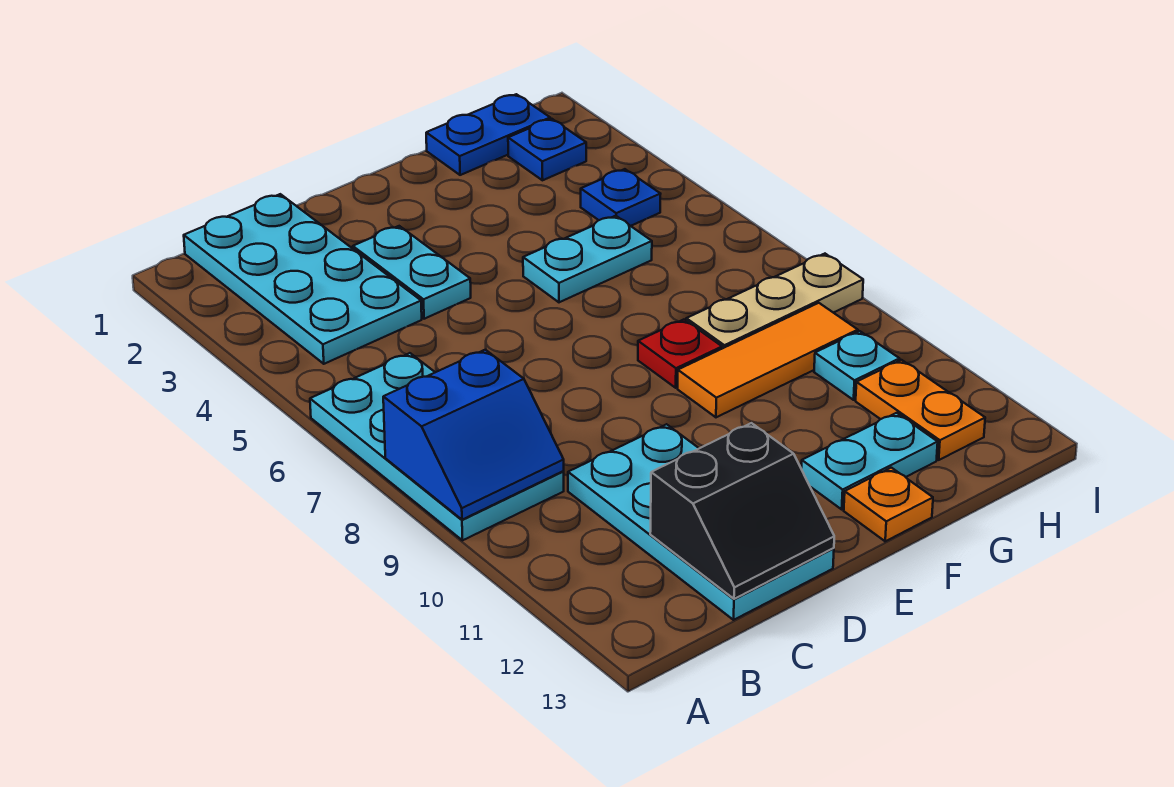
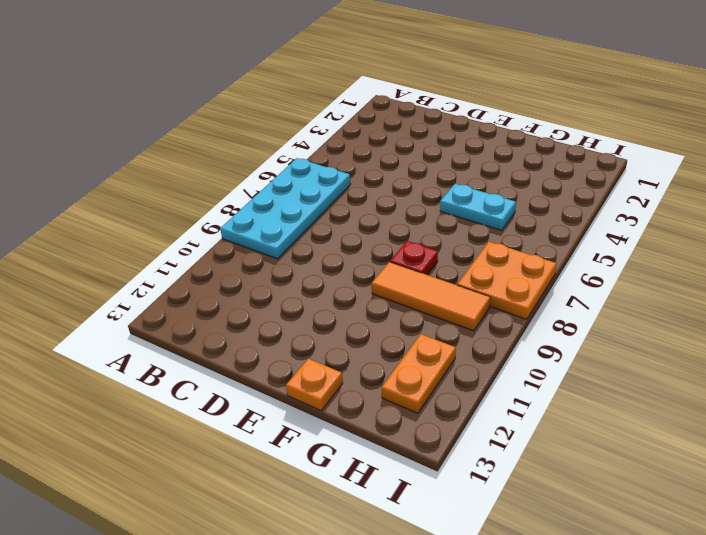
orange plate H7:I8 level 1 -> tan plate G8:I8 level 1
none -> cyan plate B1:C4 level 1
none -> cyan plate C10:D13 level 1
none -> cyan plate D3:D4 level 1

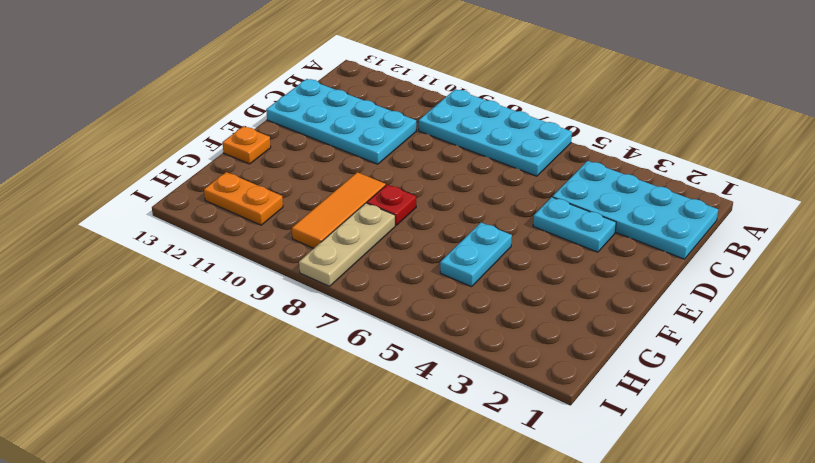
none -> cyan plate F12:G12 level 1
none -> blue plate G1:H1 level 1
none -> blue plate H2 level 1

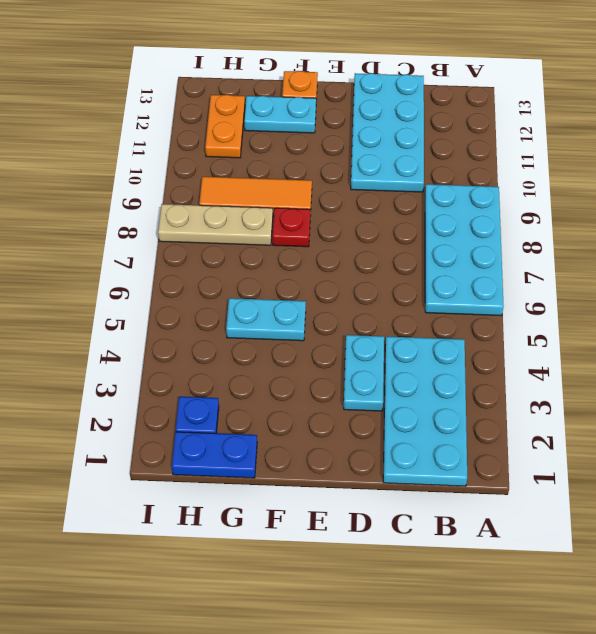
none -> blue plate H4 level 1
none -> cyan plate H10 level 1
none -> blue slope A8:B9 level 2 top 8

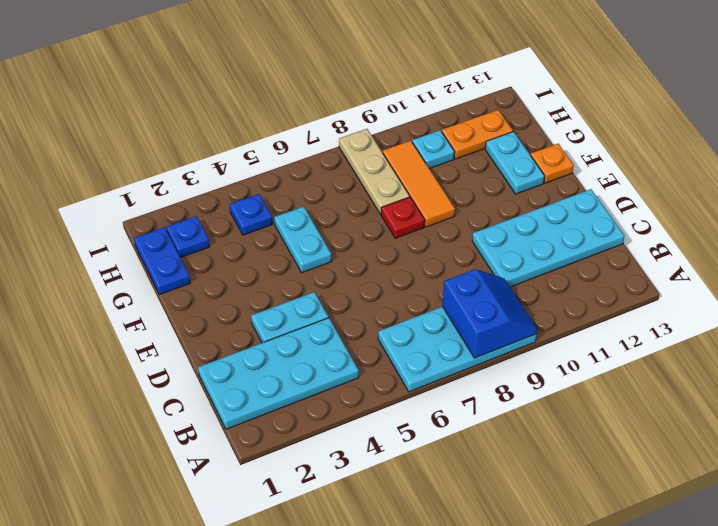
none -> black slope C12:D13 level 2 top 12

